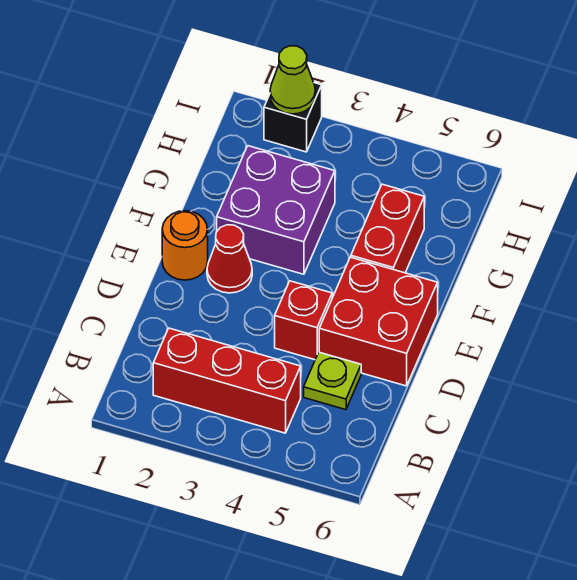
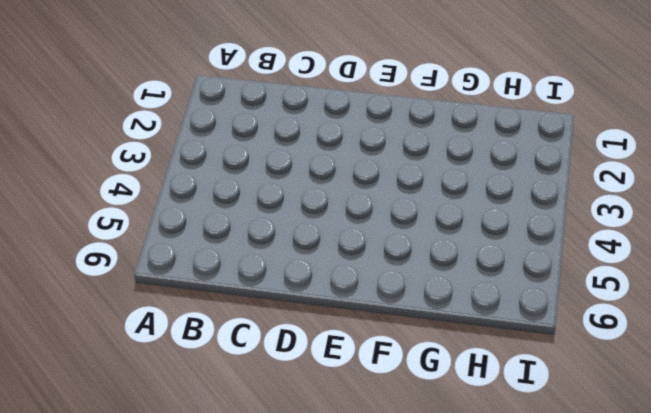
none -> red brick B2:B4 level 1
none -> lime plate C5 level 1

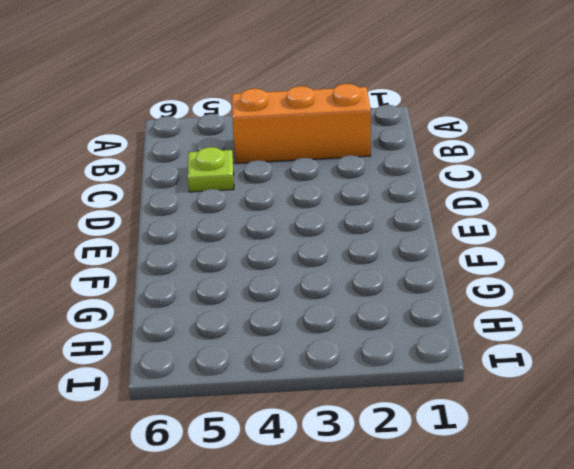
orange brick B2:B4 level 1 -> red brick B2:B4 level 1
none -> red brick D4 level 1
none -> red brick D5:E6 level 1

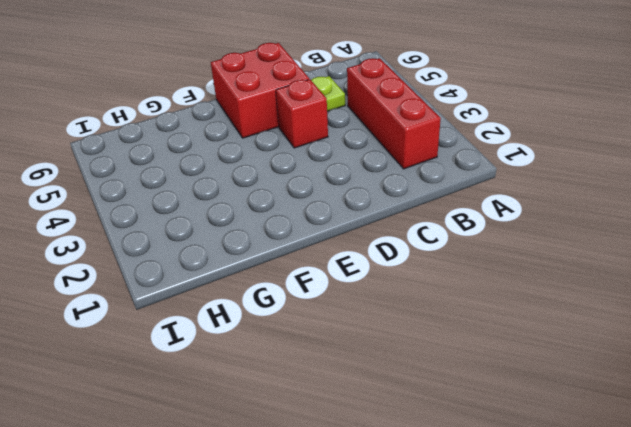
none -> orange round brick E1 level 1
none -> red cone E2 level 1

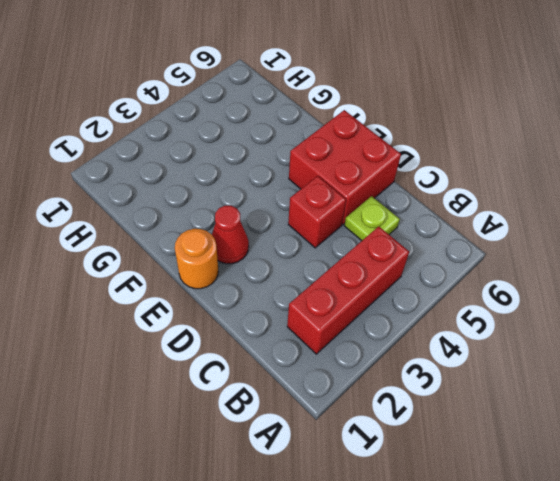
none -> purple brick F2:G3 level 1
none -> red brick F5:G5 level 1

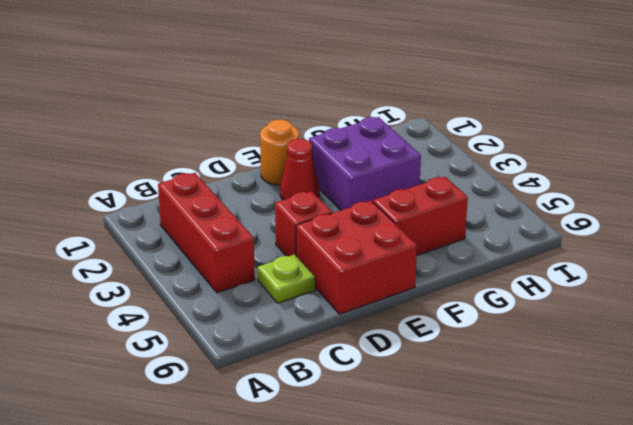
none -> black brick I2 level 1
none -> lime cone I2 level 2

